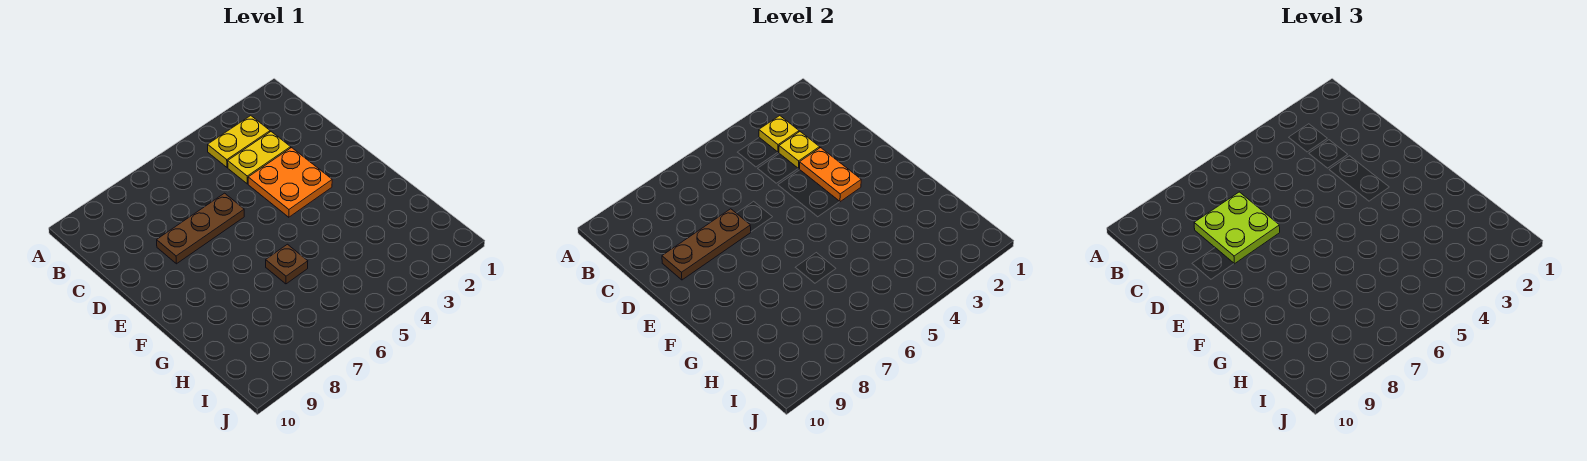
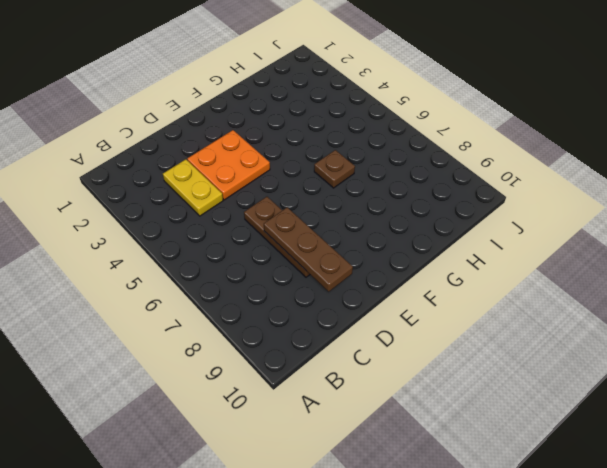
none -> yellow plate B3:B4 level 1
none -> yellow plate B3 level 2

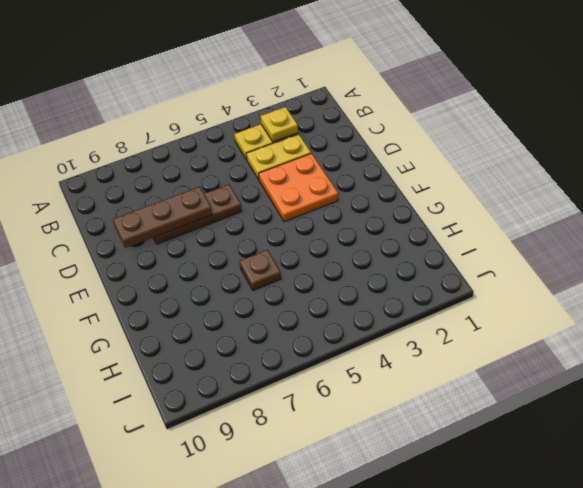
none -> yellow plate C3 level 2
none -> orange plate D3:E3 level 2

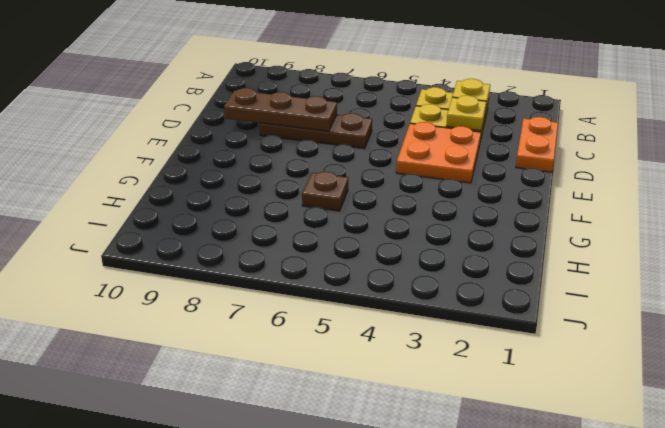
orange plate C1:D1 level 1 -> orange plate D3:E3 level 2
none -> lime plate C7:D8 level 3

